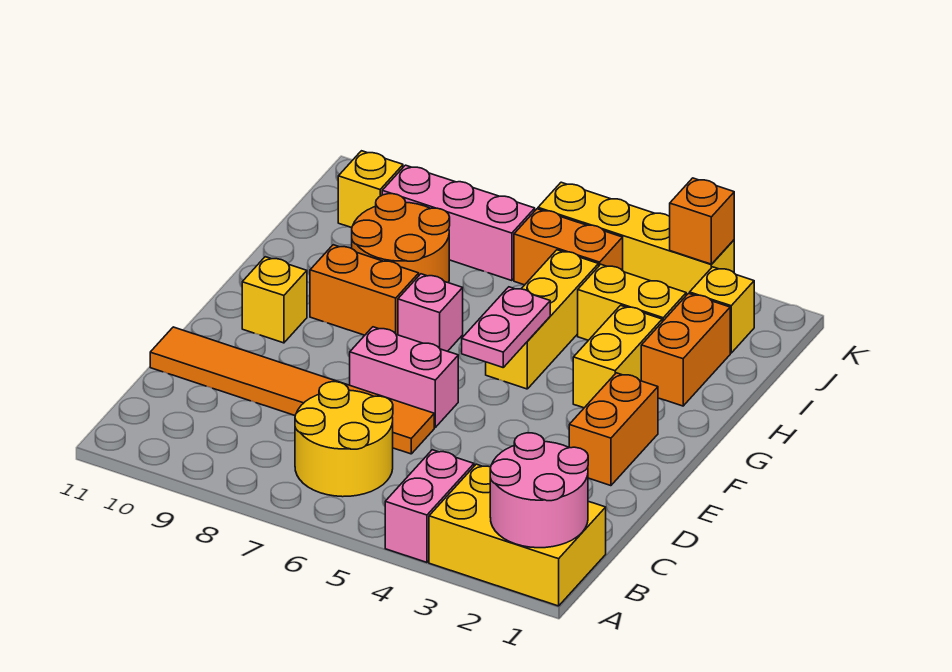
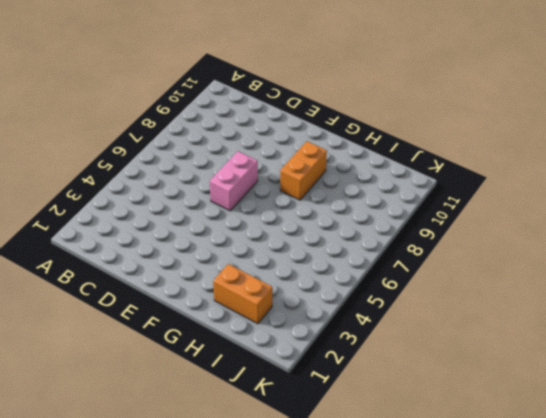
none -> yellow brick A1:B3 level 1
none -> pink brick A4:B4 level 1
none -> yellow round brick B6:C7 level 1

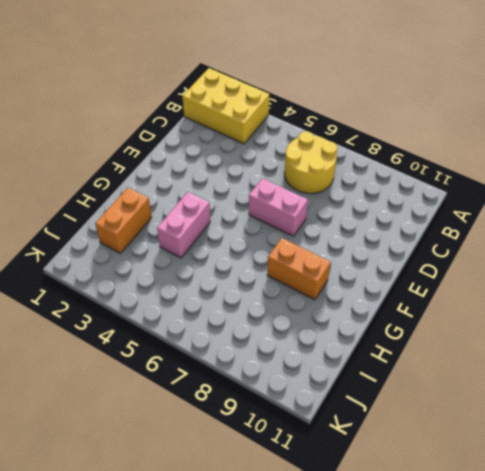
pink brick G4:H4 level 1 -> pink brick A4:B4 level 1
none -> orange tile D6:D11 level 1
none -> orange brick E2:F2 level 1
none -> yellow brick F10 level 1

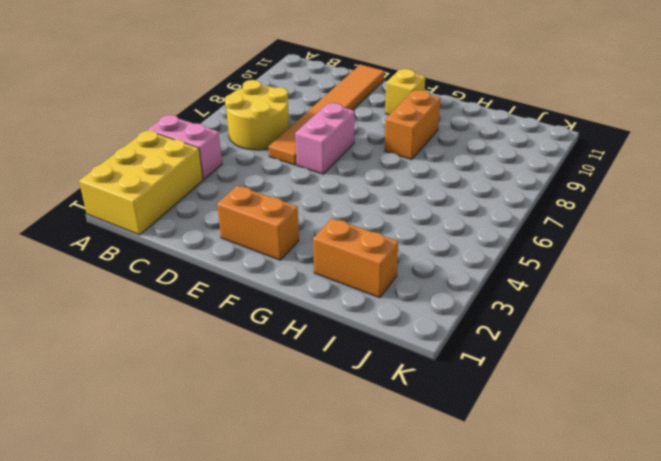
none -> yellow brick G3:H3 level 1
none -> yellow brick G5:I5 level 1
none -> pink brick G7 level 1

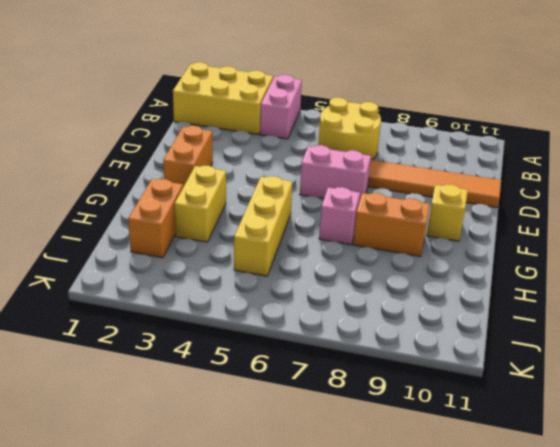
none -> orange round brick H8:I9 level 1
none -> yellow brick I3:I4 level 1
none -> yellow brick J2 level 1

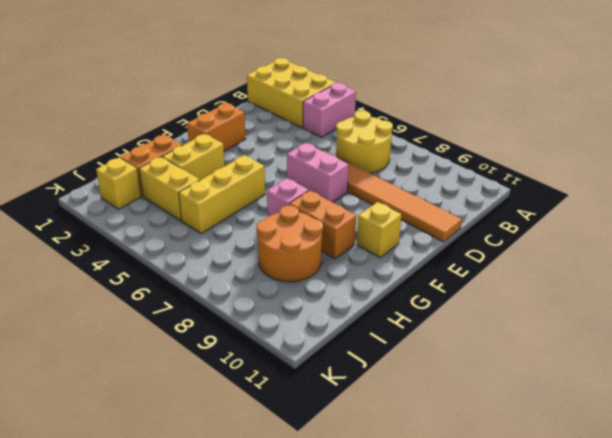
none -> orange brick J5:J6 level 1
none -> pink brick J7:J9 level 1
none -> yellow brick J10 level 1

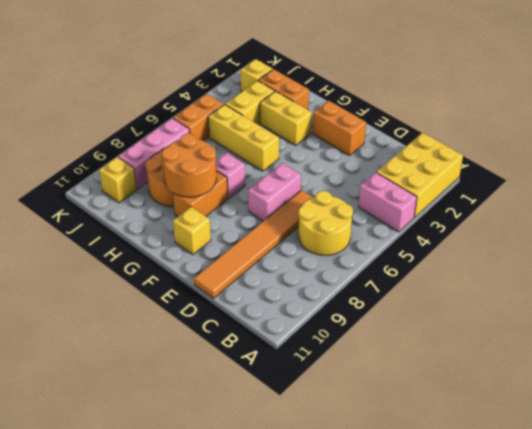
orange round brick G8:H9 level 2 -> none
none -> yellow brick K3:K6 level 1
none -> pink round brick A1:B2 level 2
none -> pink plate F5:G5 level 2

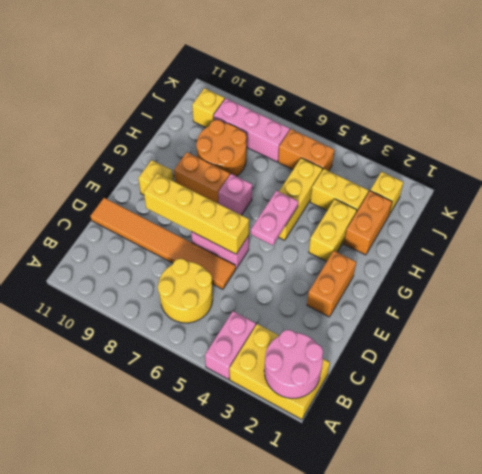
yellow brick E6:E9 level 2 -> yellow brick K3:K6 level 1
none -> orange brick K3 level 2

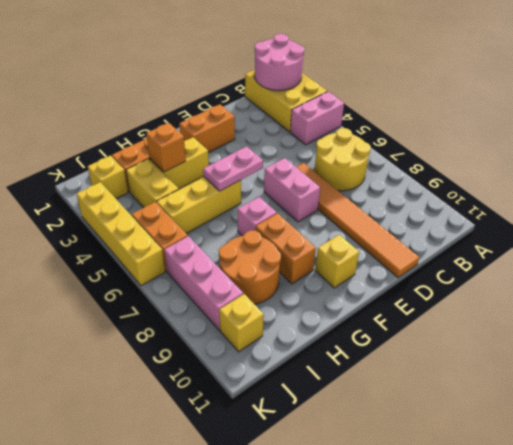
orange brick H3 level 2 -> orange brick K3 level 2

